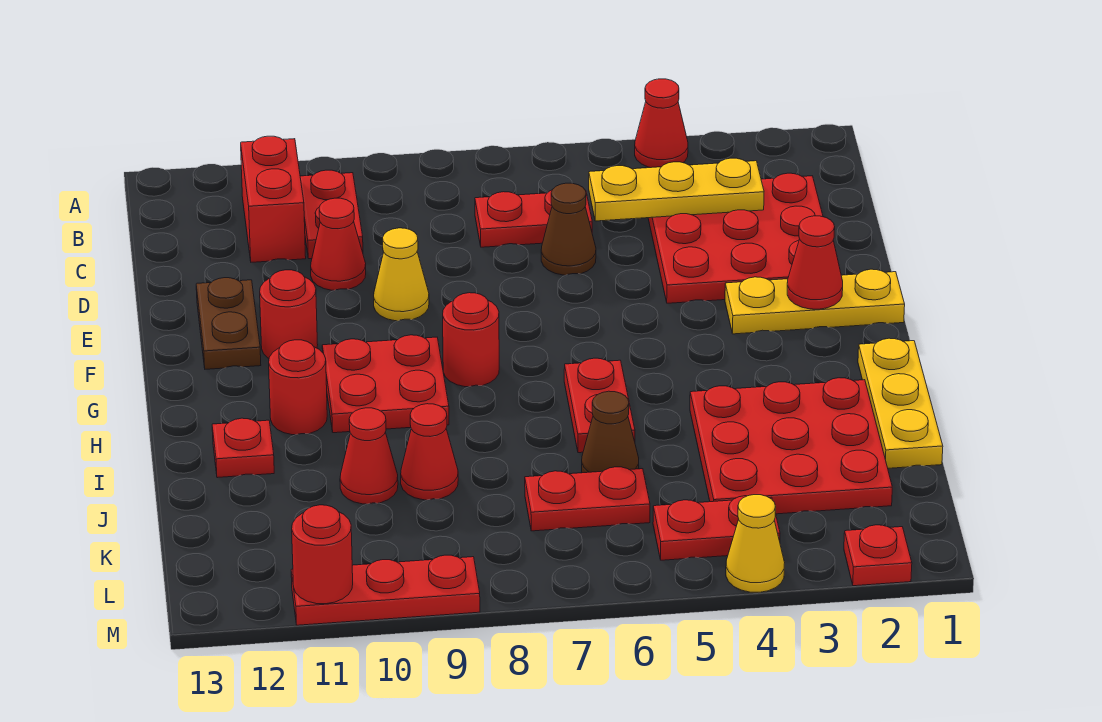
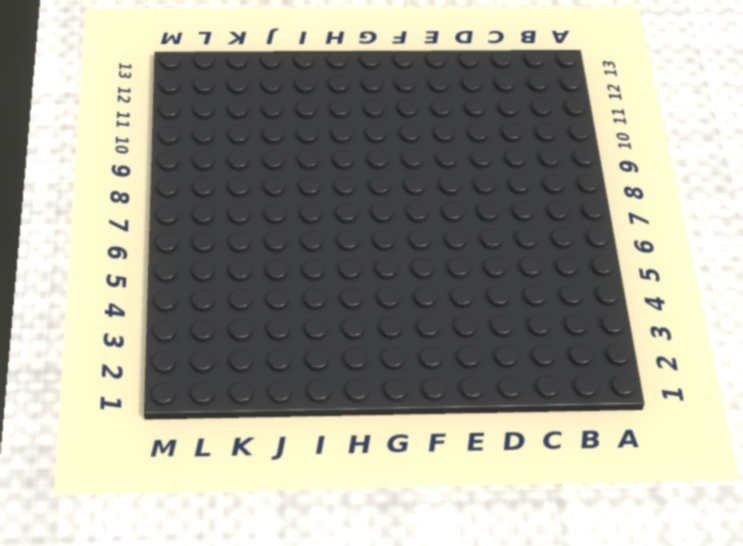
none -> red cone A4 level 1
none -> red plate B10:C10 level 1
none -> red brick B11:C11 level 1

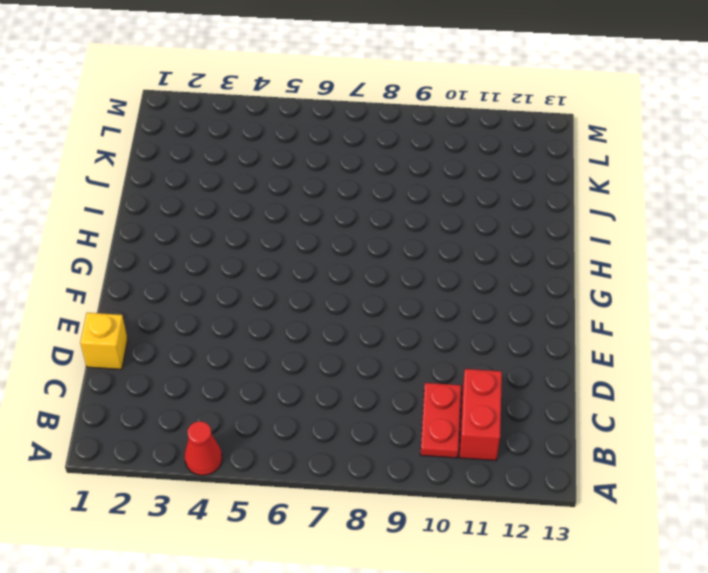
yellow brick D1 level 1 -> none
none -> red plate C2:E4 level 1
none -> red plate C6:C7 level 1
none -> brown cone D6 level 1

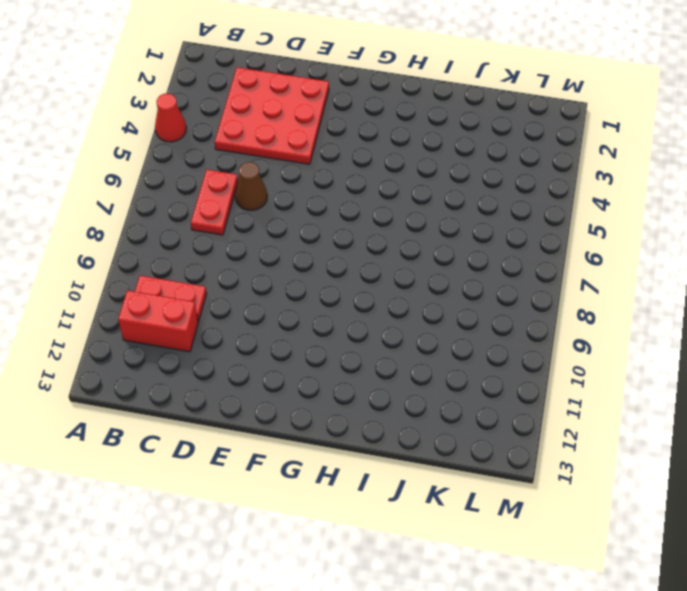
none -> red cone D10 level 1
none -> yellow cone E9 level 1
none -> brown plate E12:F12 level 1

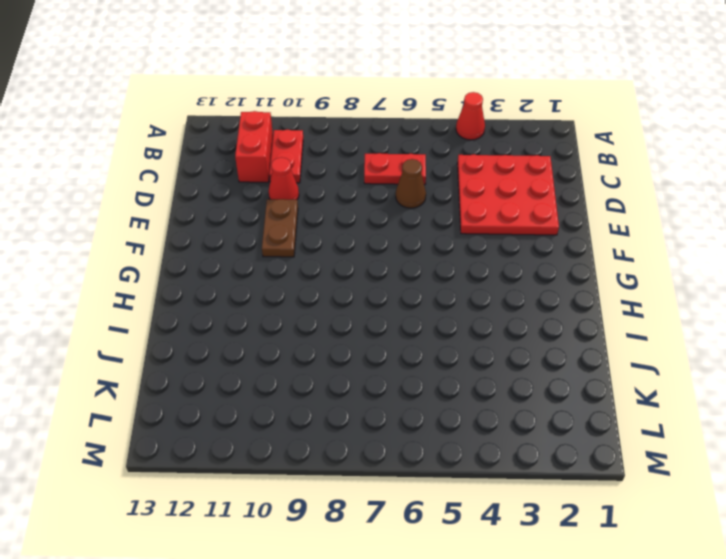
brown plate E10:F10 level 1 -> brown plate E12:F12 level 1
none -> yellow cone E9 level 1
none -> yellow plate F1:F3 level 1
none -> red round brick F11 level 1

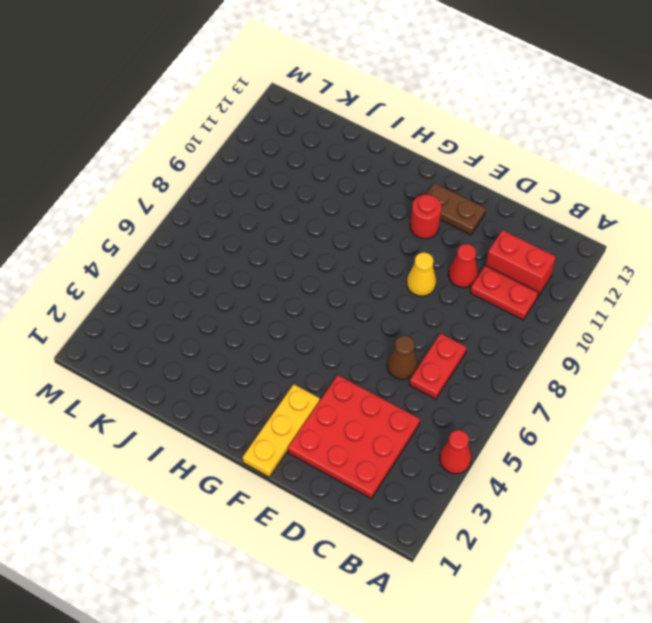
none -> red round brick G8 level 1
none -> red plate G9:H10 level 1
none -> yellow plate H1:J1 level 1

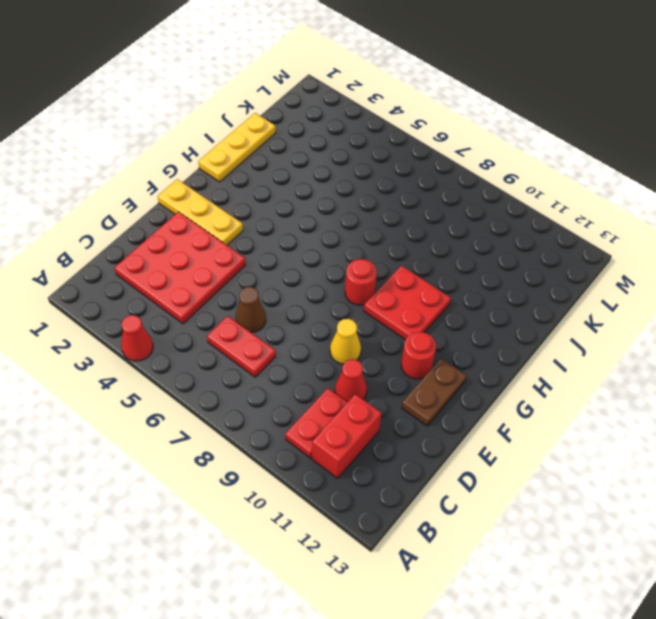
none -> red plate H6:I6 level 1
none -> red round brick H11 level 1
none -> red plate I2:K4 level 1

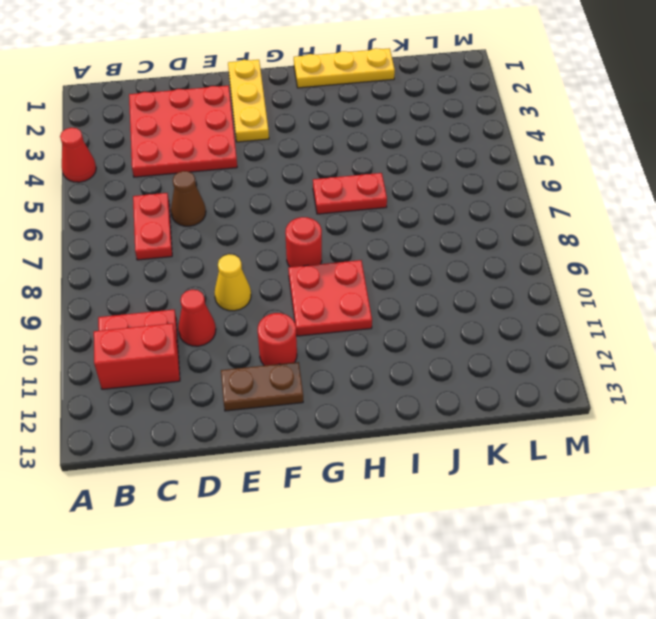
none -> red round brick H11 level 1
none -> red plate I2:K4 level 1
none -> red plate I12 level 1

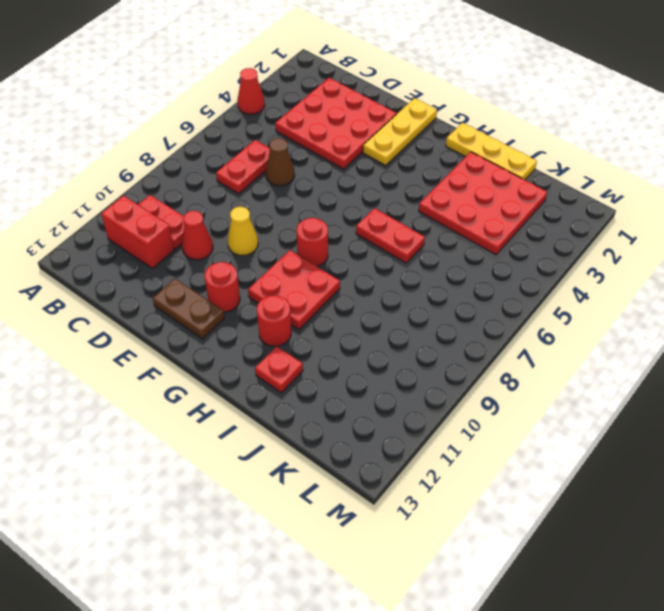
none -> brown cone J6 level 1
none -> red cone J9 level 1
none -> red cone J10 level 1

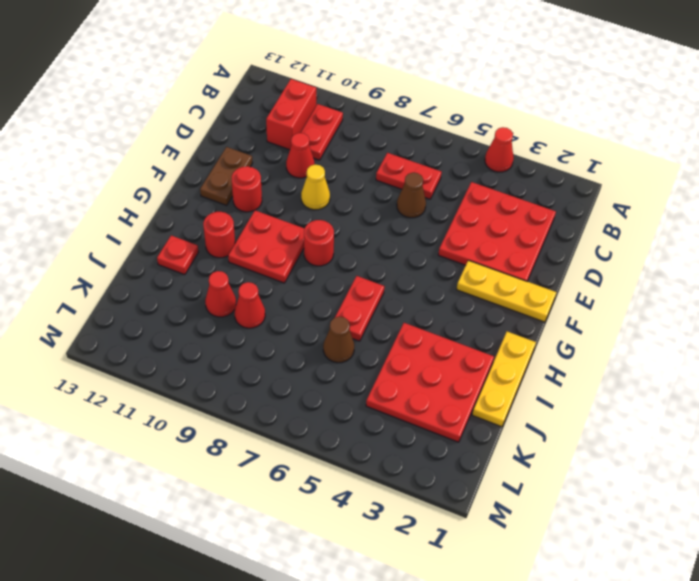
none -> red plate K6:K7 level 1
none -> red plate L4:L5 level 1
none -> red plate M2 level 1

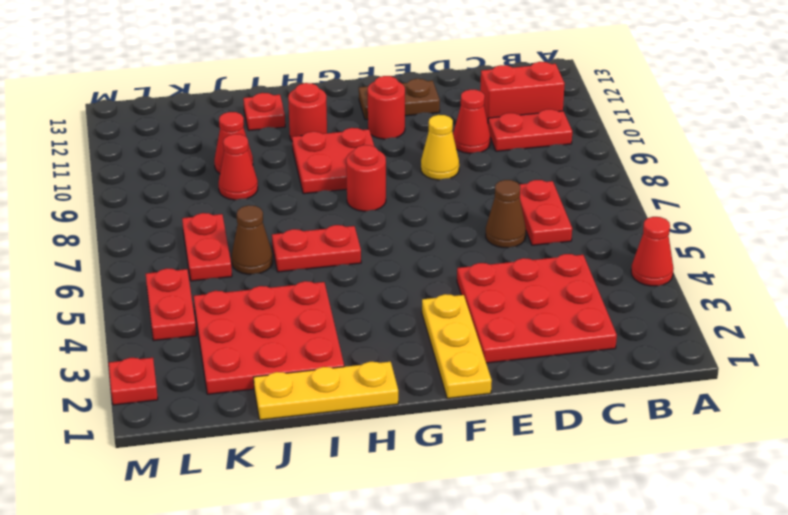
none -> yellow cone M4 level 1
none -> red plate M9:M11 level 1
none -> yellow plate C3:C5 level 2

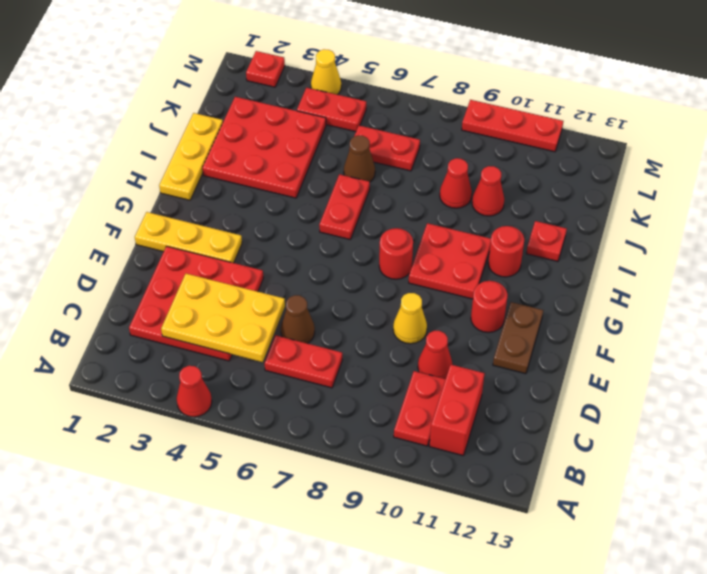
yellow plate C3:D5 level 2 -> yellow plate C3:C5 level 2
none -> red cone F2 level 2
none -> red round brick M11 level 2

